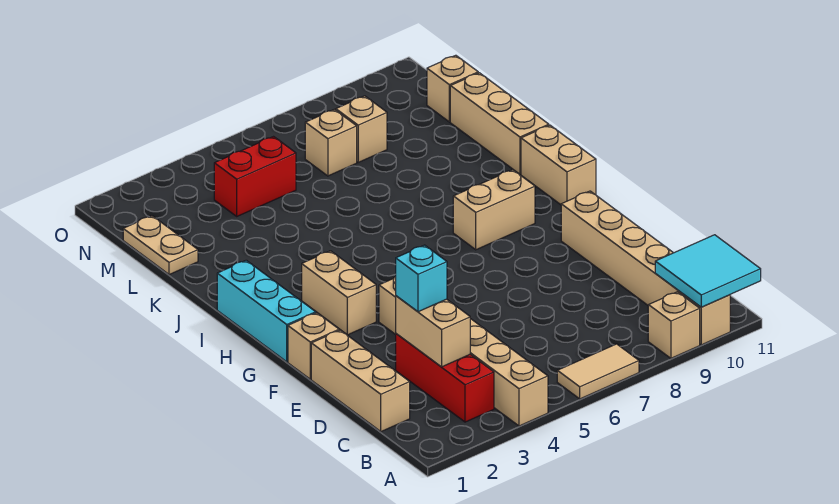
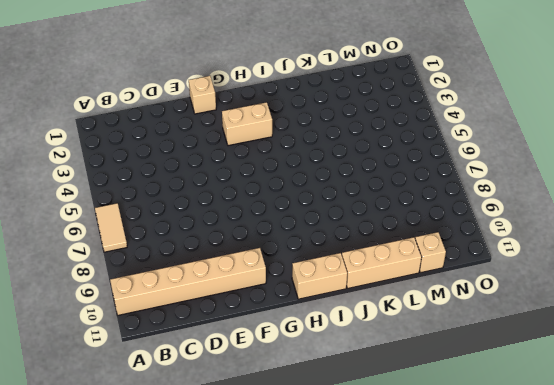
none -> tan brick A4:F4 level 1
none -> tan brick A9 level 1
none -> red brick B3:D3 level 1

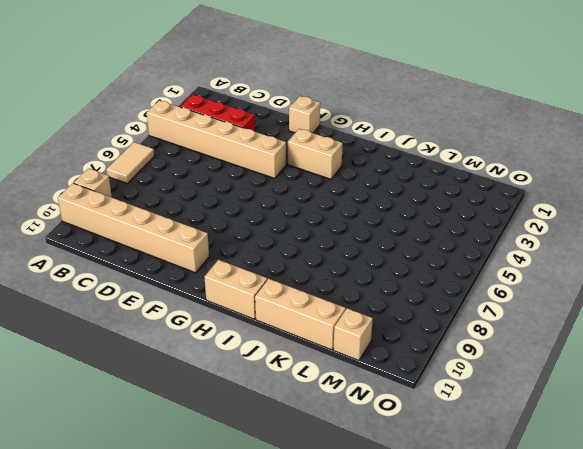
none -> tan brick C1:E1 level 1
none -> cyan brick G1:I1 level 1
none -> tan brick H8:H9 level 1

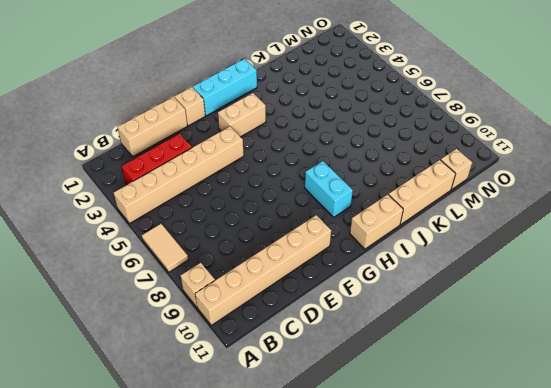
cyan brick H8:H9 level 1 -> tan brick H8:H9 level 1
none -> tan plate L1:M1 level 1
none -> red brick M4:M5 level 1
none -> tan brick M7 level 1

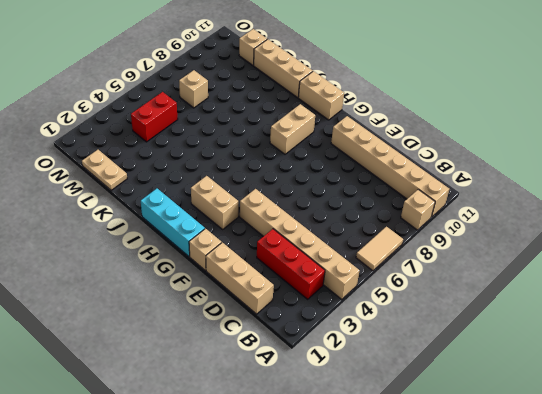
none -> tan brick M8 level 1
none -> cyan tile A10:B11 level 2
none -> tan brick C3:D3 level 2

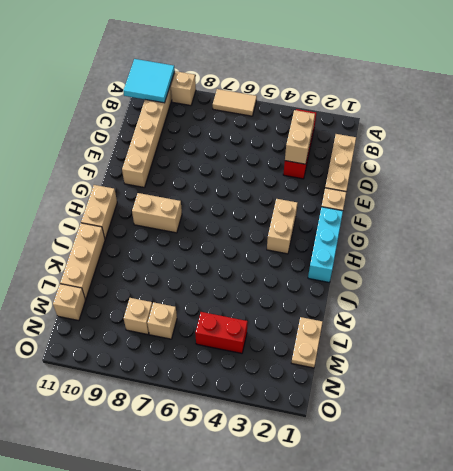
none -> tan brick A4:F4 level 1
none -> cyan brick D3 level 3

